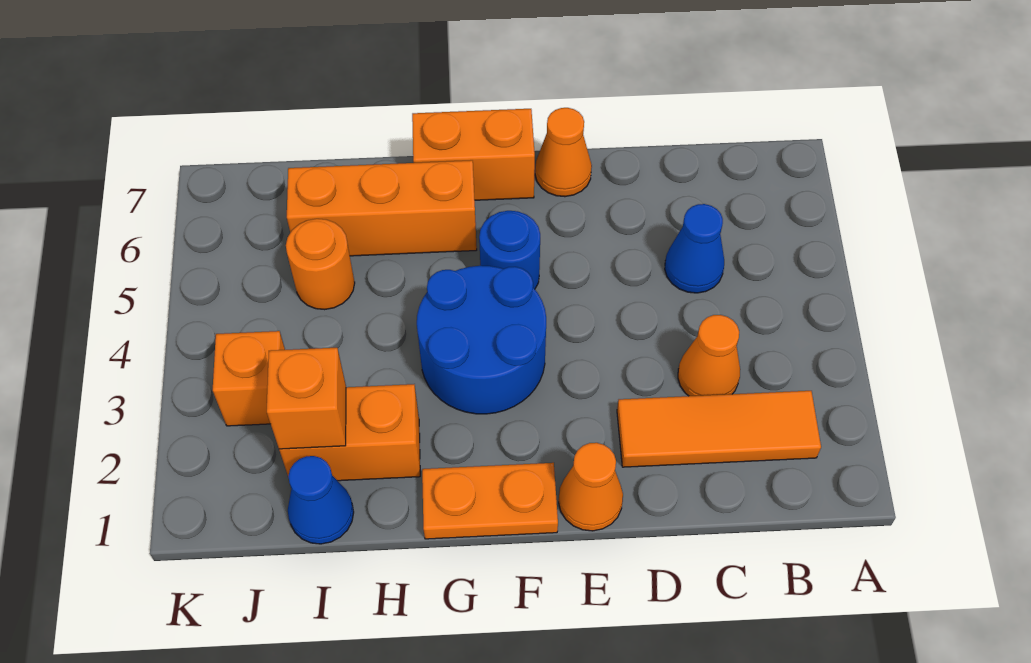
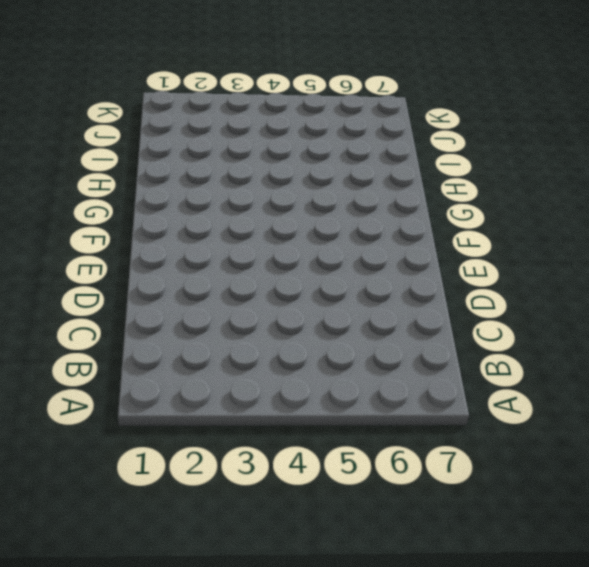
none -> orange tile B2:D2 level 1
none -> orange cone C3 level 1
none -> blue cone C5 level 1

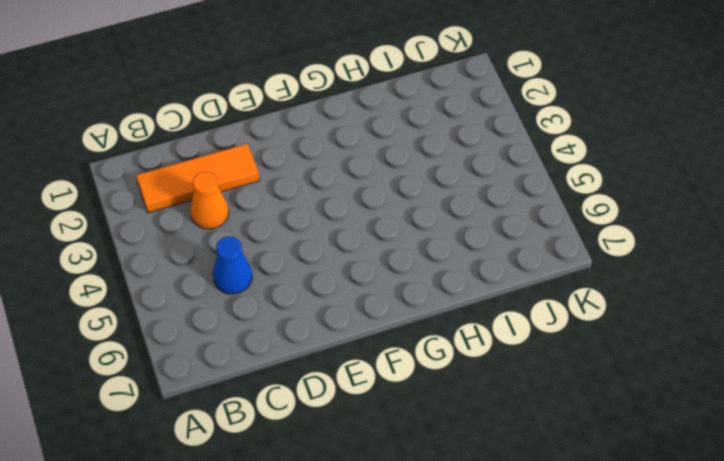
none -> orange cone E1 level 1
none -> orange cone E7 level 1
none -> orange plate F1:G1 level 1

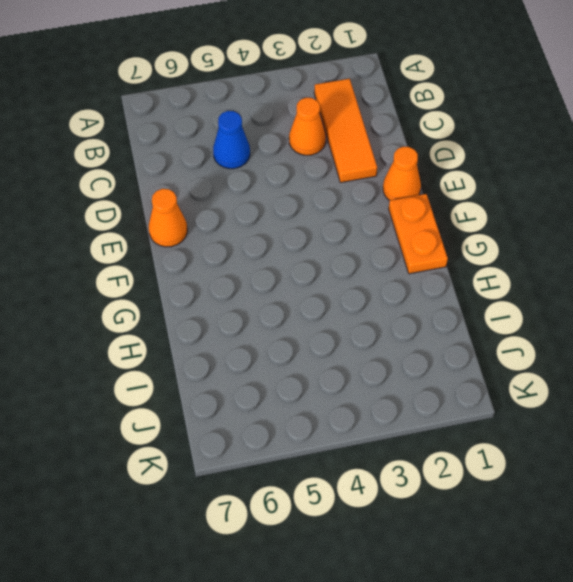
none -> blue round brick F3:G4 level 1
none -> blue round brick F5 level 1
none -> orange brick F7:G7 level 1

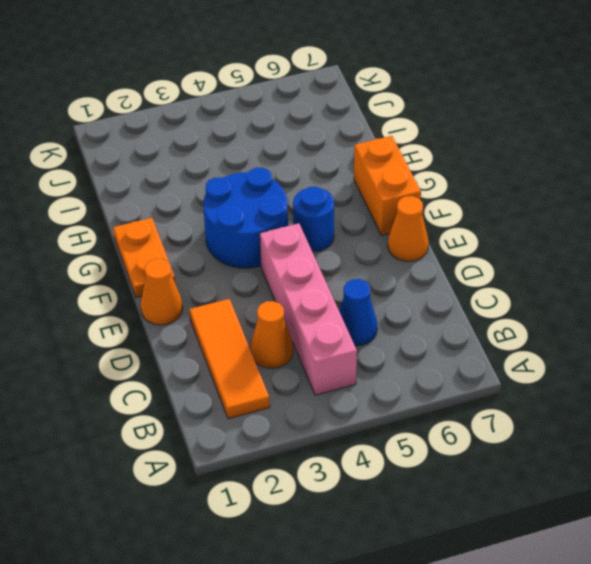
pink brick B4:E4 level 1 -> none
none -> orange brick G6:I6 level 1
none -> orange brick H2:I2 level 1
none -> blue cone I1 level 1

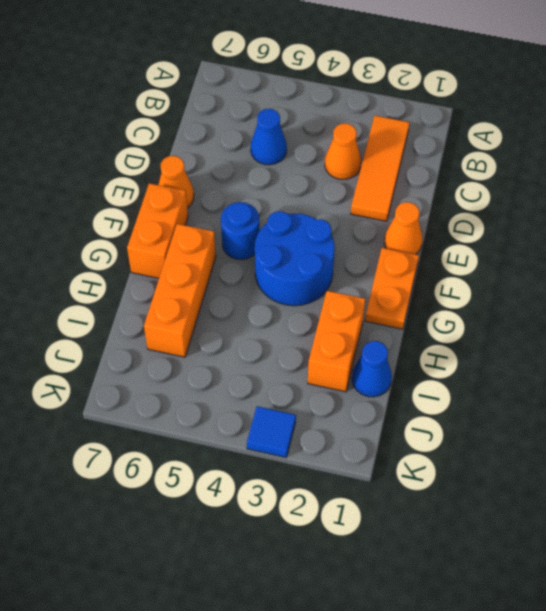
blue tile K3 level 1 -> none
none -> orange round brick I5 level 1
none -> orange brick J3 level 1
none -> orange brick I2 level 2

